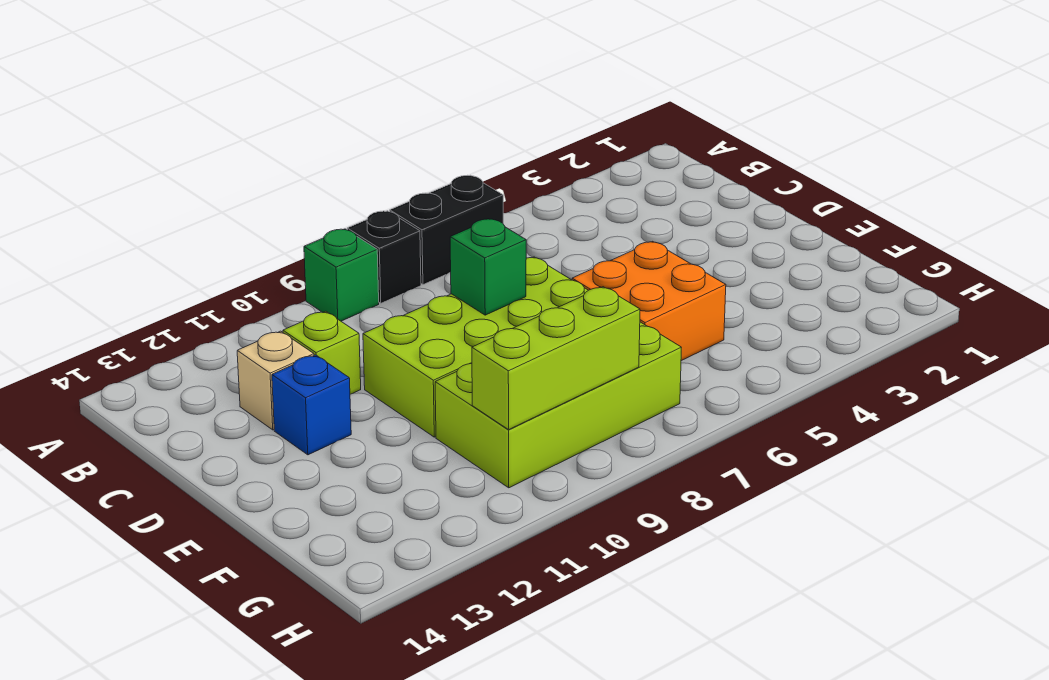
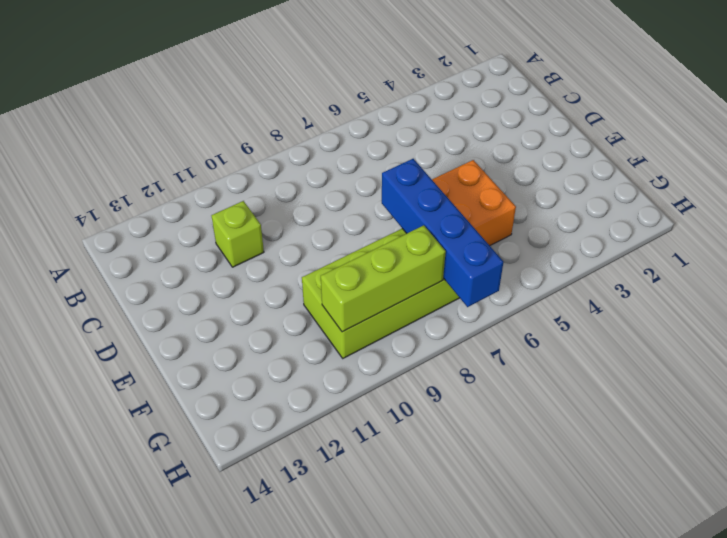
blue brick E7:H7 level 2 -> none
none -> black brick A6:A7 level 1
none -> black brick A8 level 1

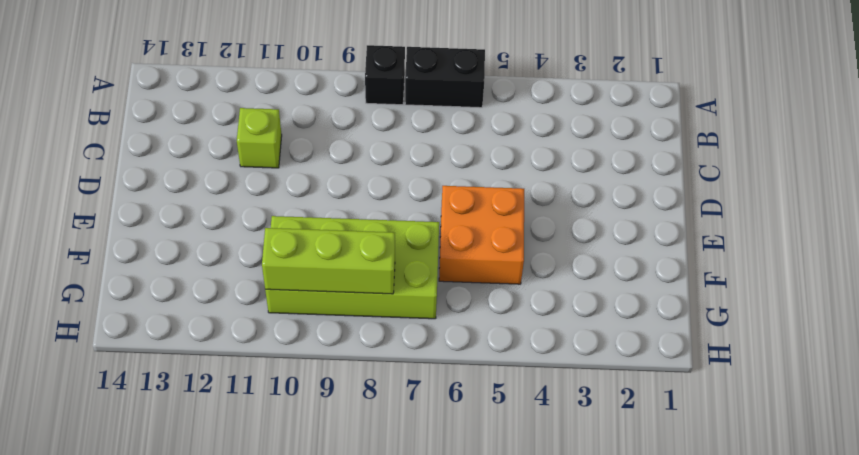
none -> green brick A9 level 1
none -> tan brick C12 level 1

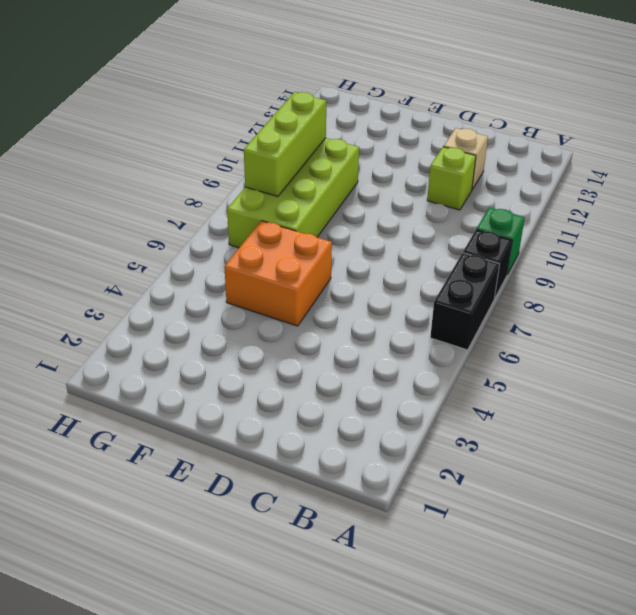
none -> lime brick D7:E10 level 1
none -> blue brick D12 level 1

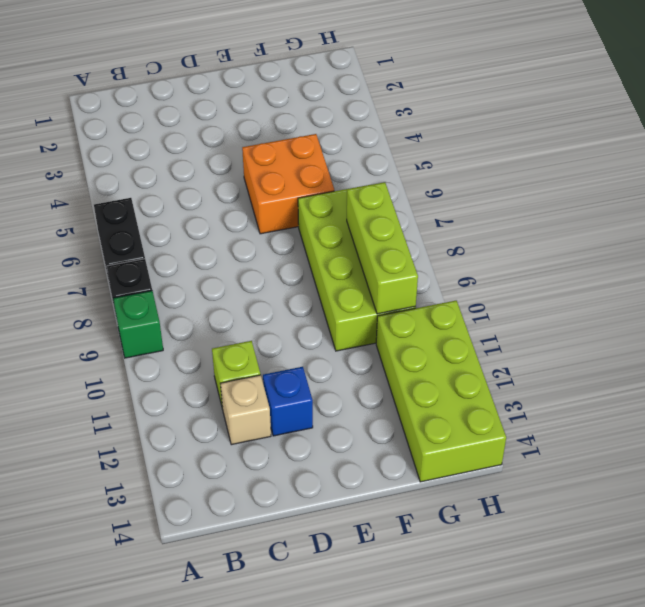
lime brick G11:H14 level 1 -> lime brick D7:E10 level 1
none -> green brick D8 level 2

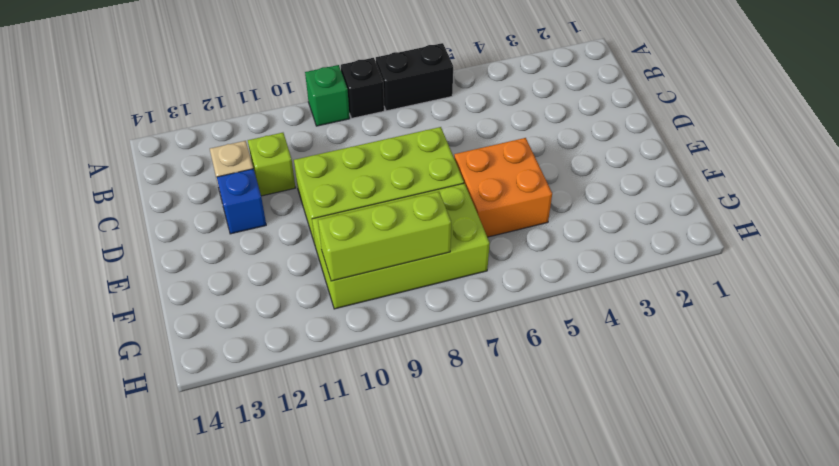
none -> green brick D8 level 2

